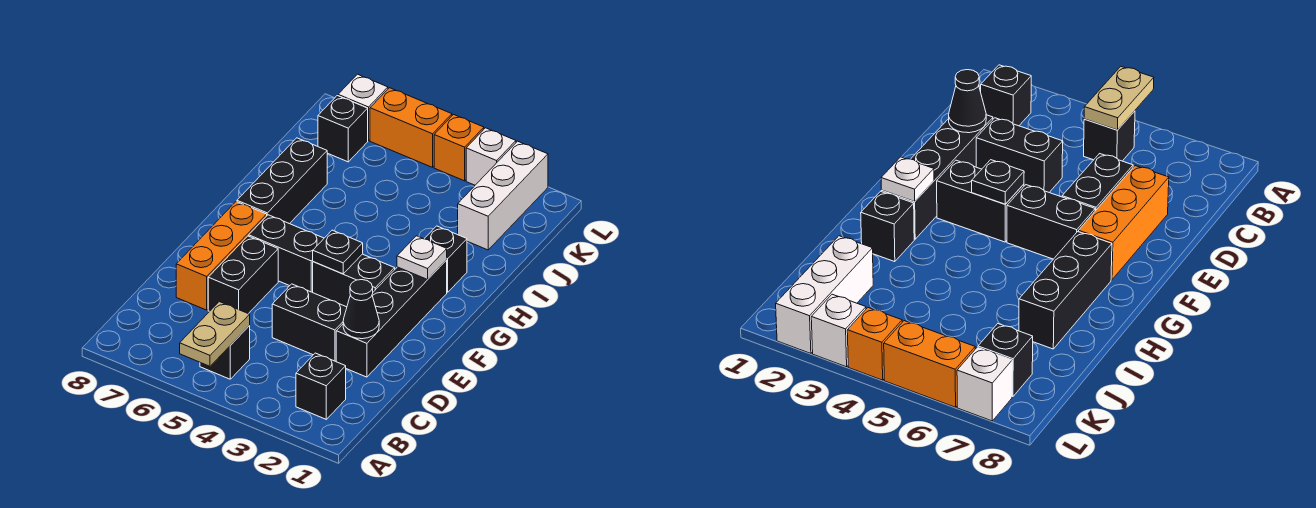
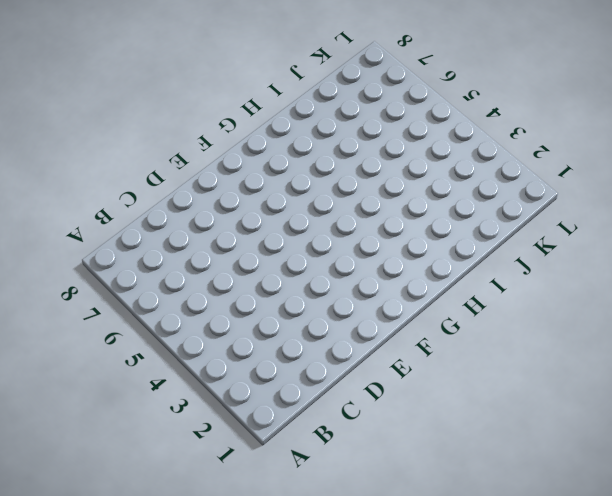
none -> black brick B2 level 1
none -> black brick B5 level 1
none -> black brick D2:G2 level 1

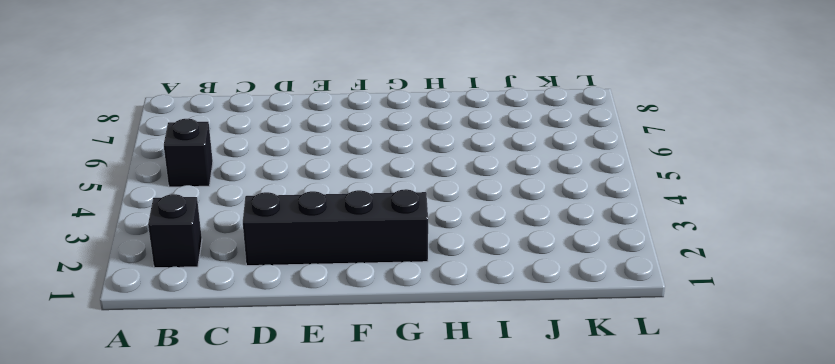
none -> black brick D3:D4 level 1
none -> black brick D6:E6 level 1
none -> orange brick D7:F7 level 1

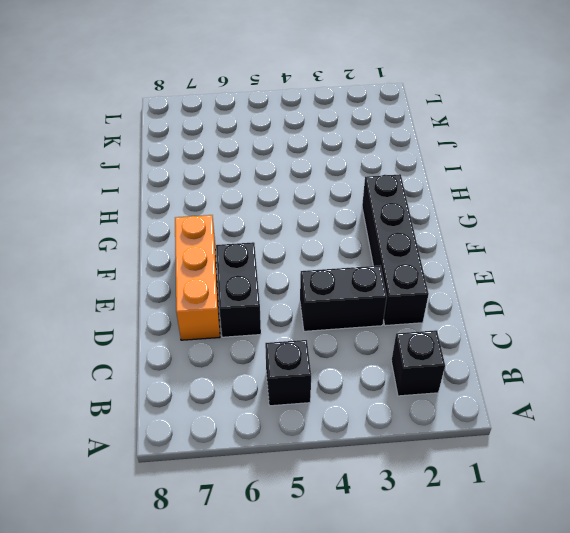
none -> black brick F3:F4 level 1
none -> black brick F5:F6 level 1
none -> black brick G7:I7 level 1

